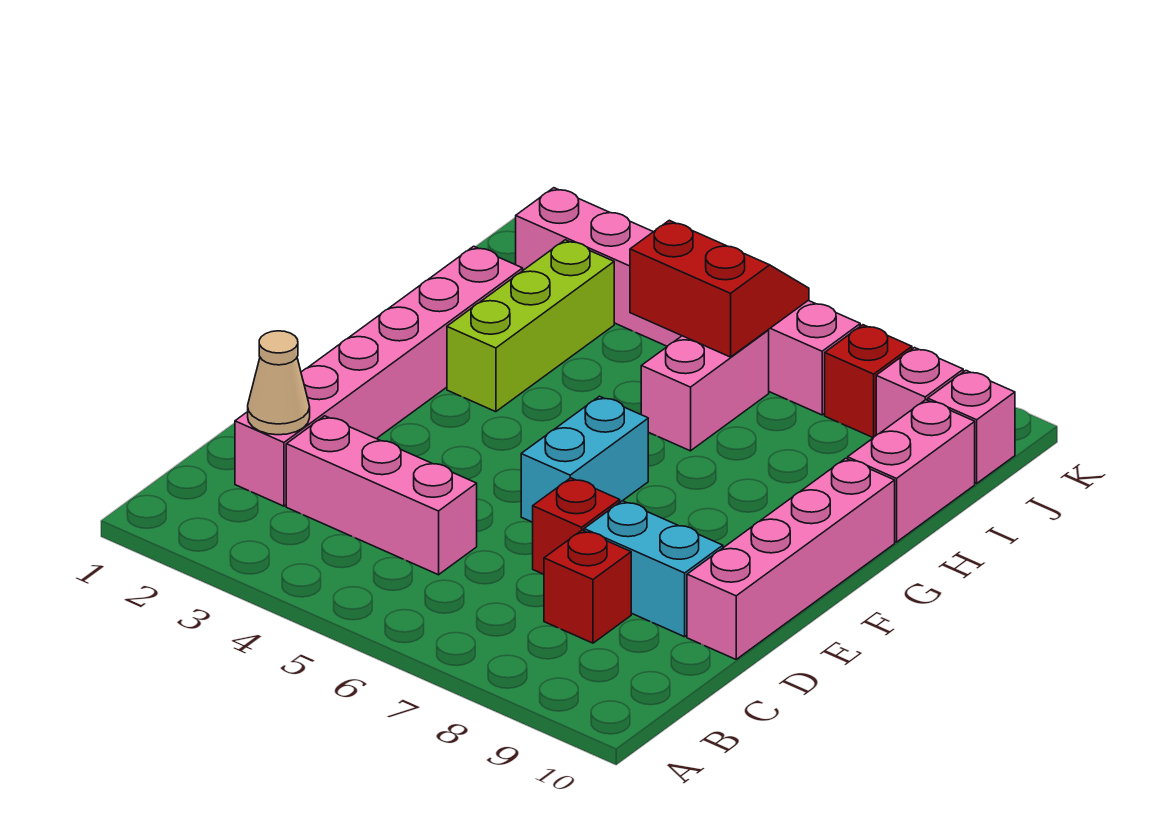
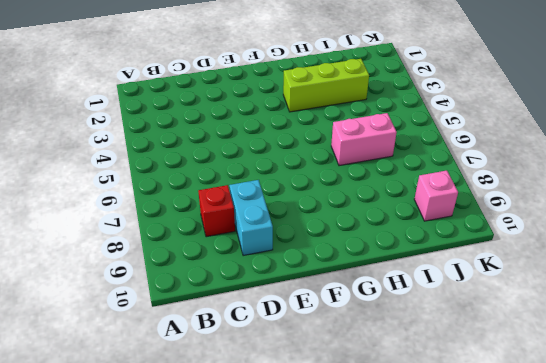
none -> pink brick C2:H2 level 1
none -> pink brick C3:C5 level 1
none -> red brick D7 level 1

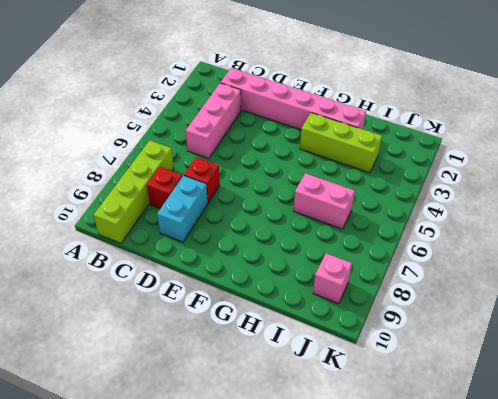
lime brick B7:B10 level 1 -> none
none -> pink brick D10:G10 level 1
none -> cyan brick E6:F6 level 1
none -> pink brick H10:I10 level 1

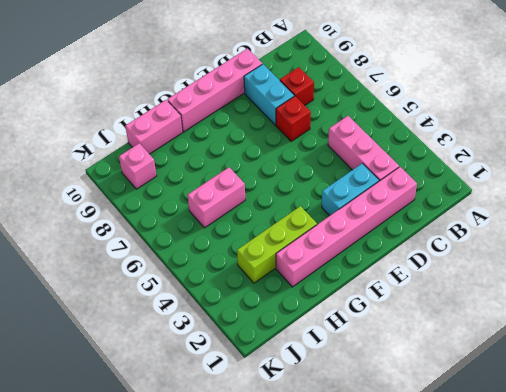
cyan brick D3:E3 level 1 -> cyan brick E6:F6 level 1
none -> pink brick J2:J7 level 1
none -> red brick J8 level 1
none -> pink brick J10 level 1

